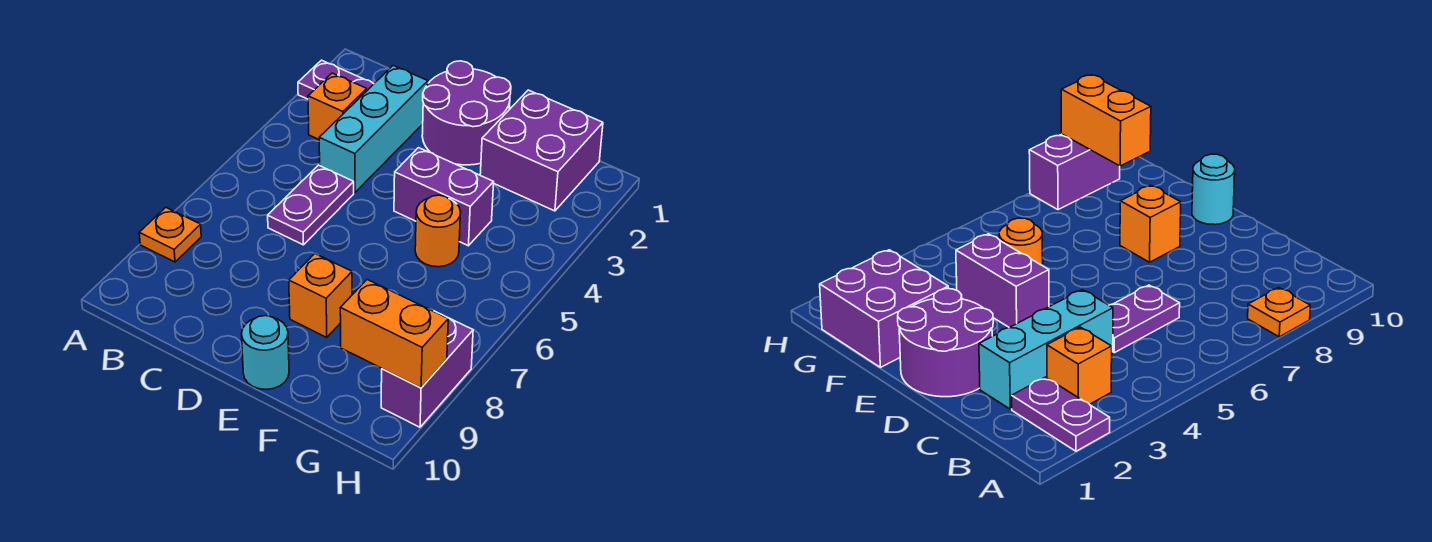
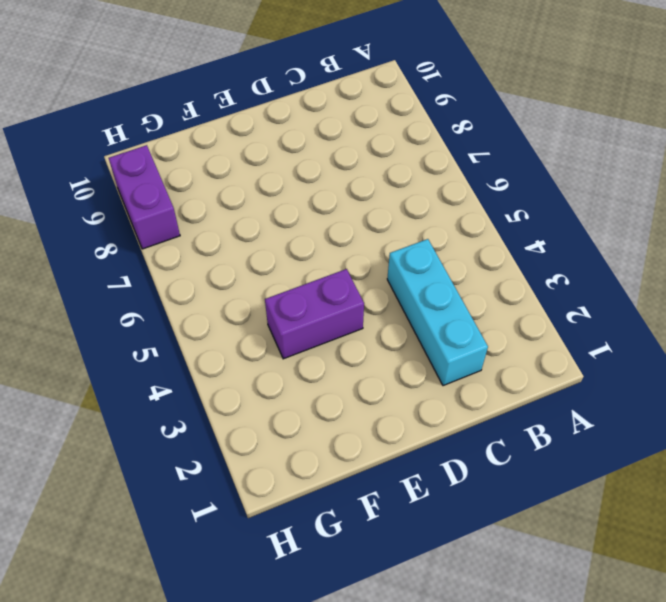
none -> purple plate A2:B2 level 1
none -> orange plate A8 level 1
none -> orange brick B3 level 1

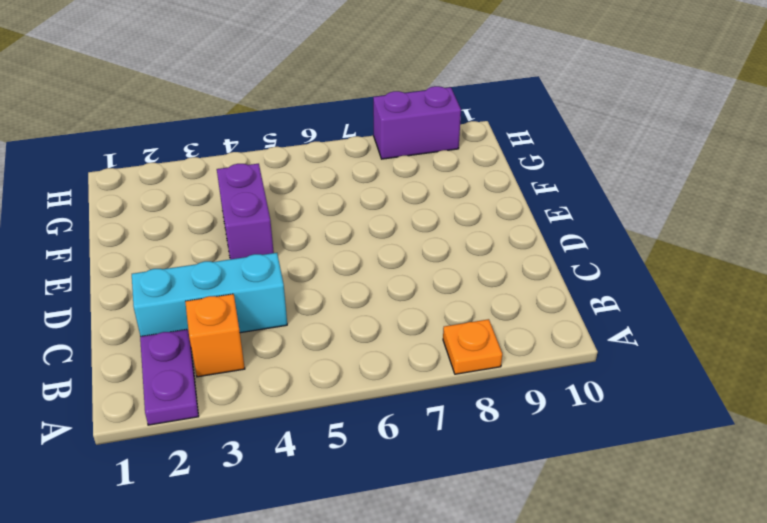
none -> purple plate C5:C6 level 1
none -> purple round brick D1:E2 level 1
none -> orange brick E8 level 1

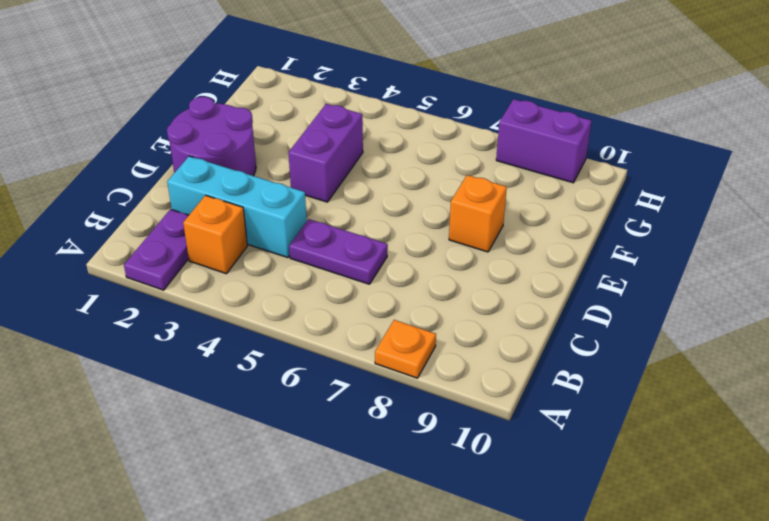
none -> cyan round brick E10 level 1
none -> purple brick F1:G2 level 1
none -> orange round brick F5 level 1

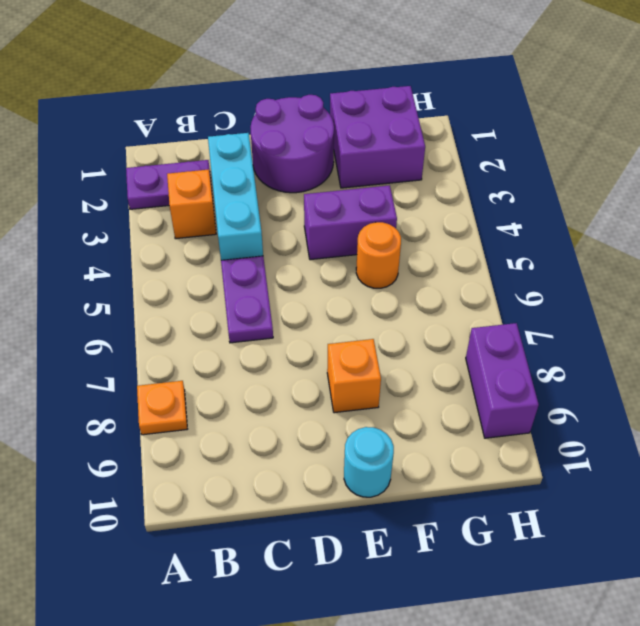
none -> orange brick G9:H9 level 2

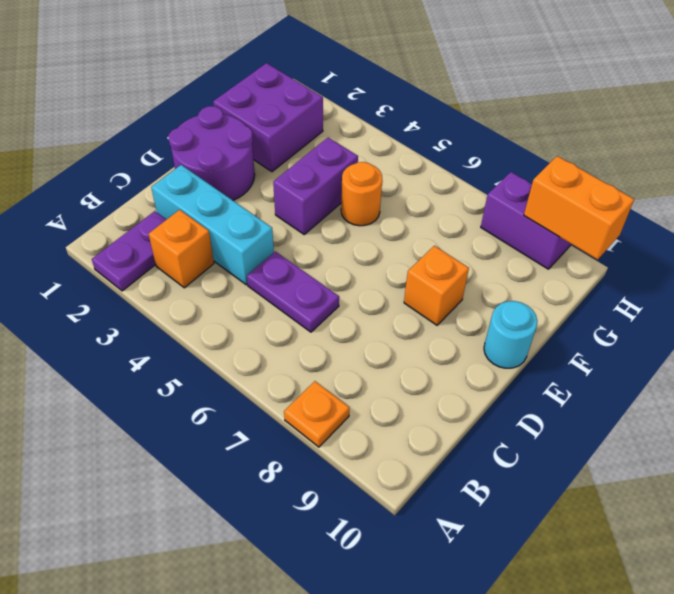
orange brick H9:H10 level 2 -> orange brick G9:H9 level 2

